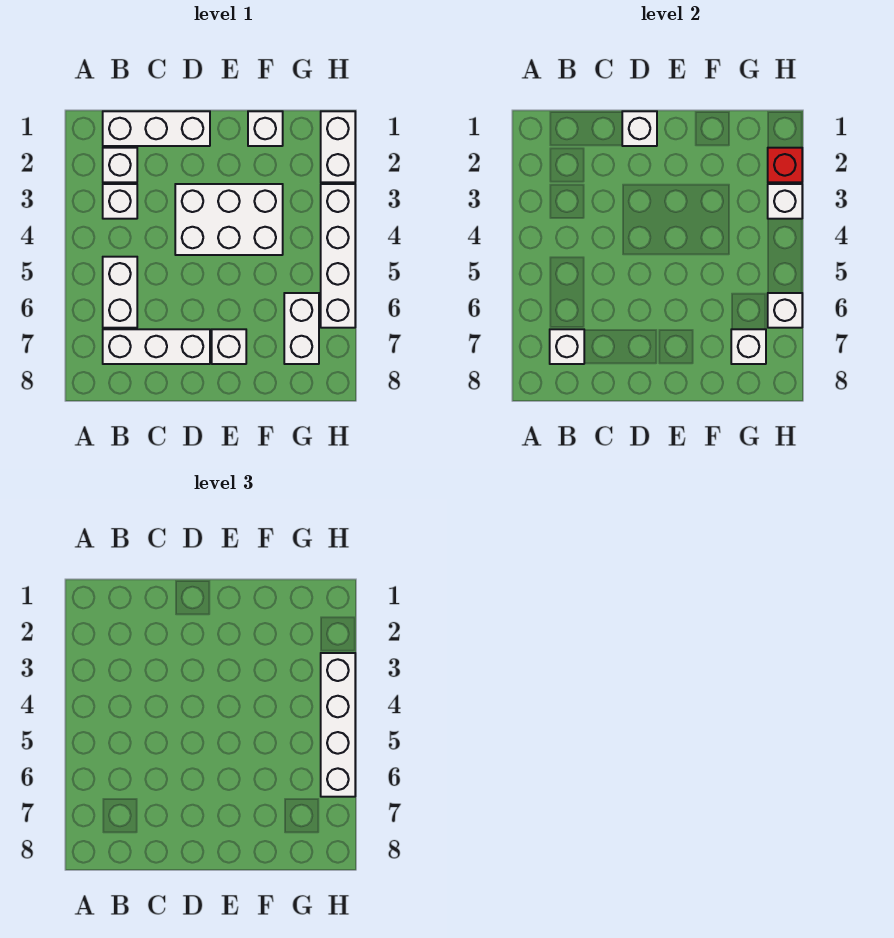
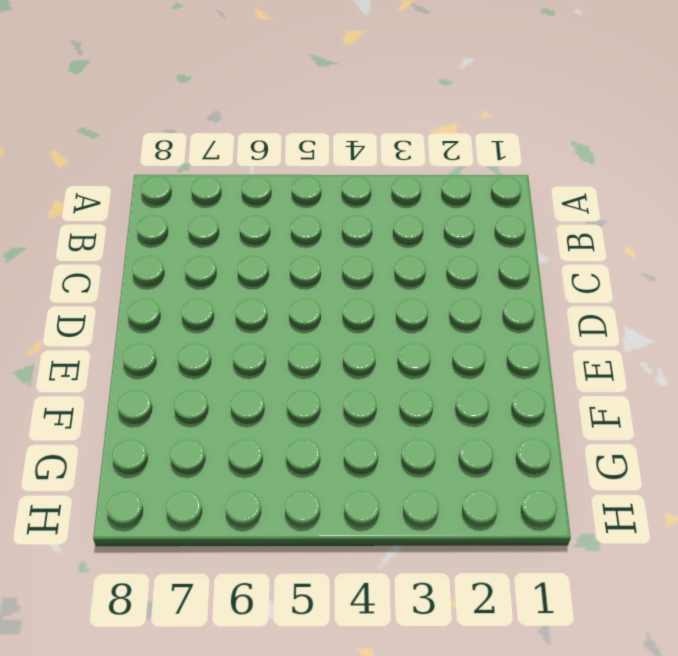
none -> white brick B1:D1 level 1
none -> white brick B2 level 1
none -> white brick B3 level 1

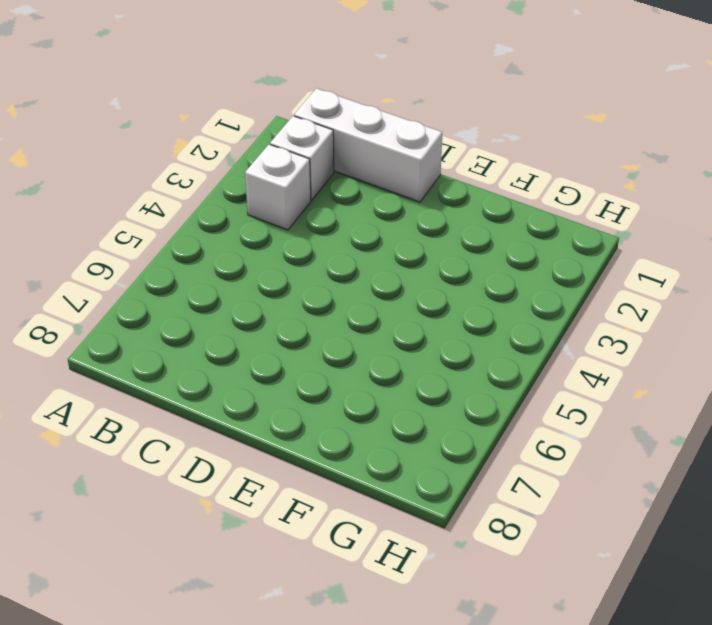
none -> white brick B5:B6 level 1
none -> white brick B7:D7 level 1
none -> white brick D3:F4 level 1

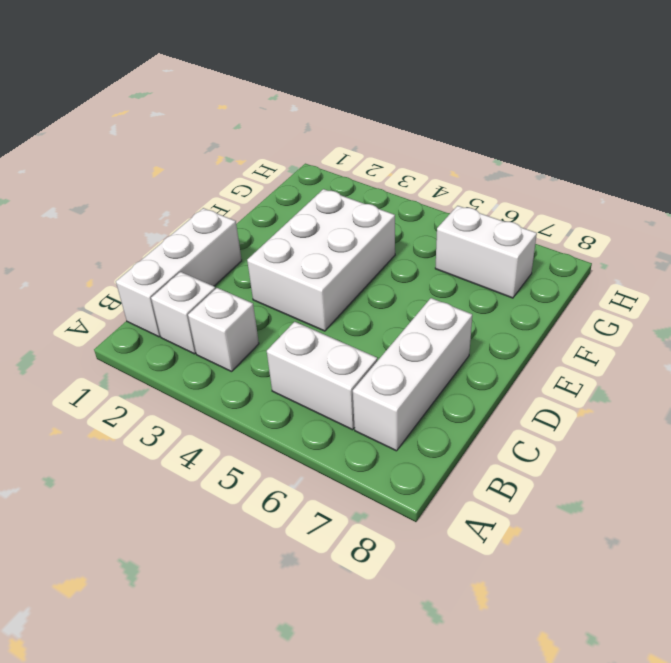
none -> white brick E7 level 1
none -> white brick F1 level 1
none -> white brick H1:H2 level 1

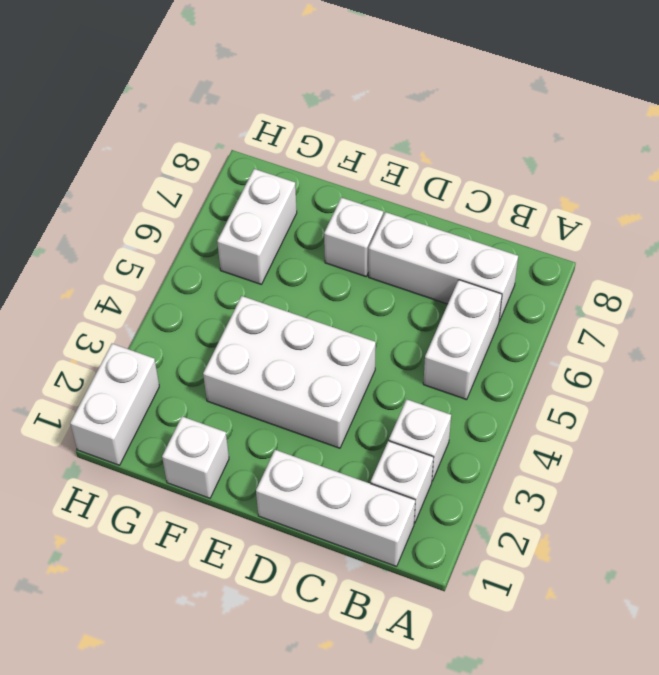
none -> white brick H3:H6 level 1
none -> white brick B7 level 2
none -> white brick D1 level 2

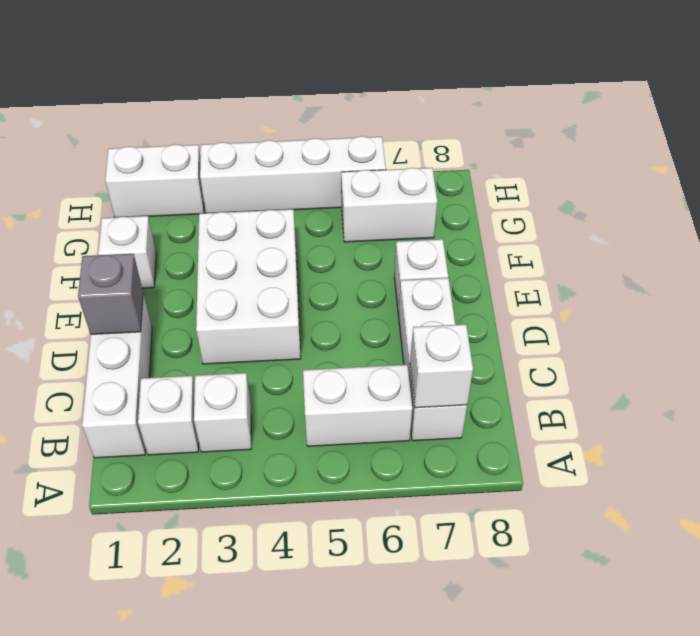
grey brick D1 level 2 -> white brick D1 level 2
none -> white brick G7 level 2
none -> red brick H2 level 2
none -> white brick H3 level 2

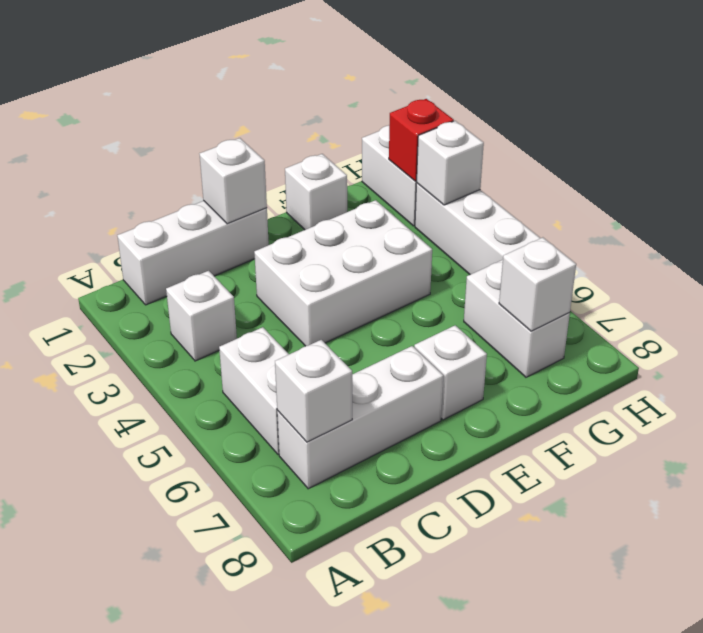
none -> white brick B2 level 1
none -> white brick H6 level 2
none -> white brick H3:H6 level 3

